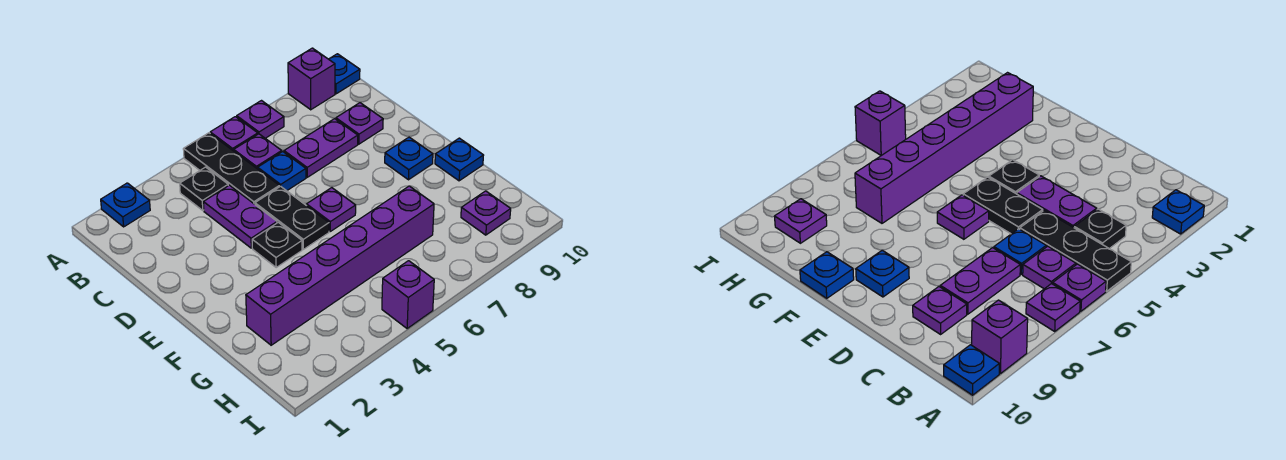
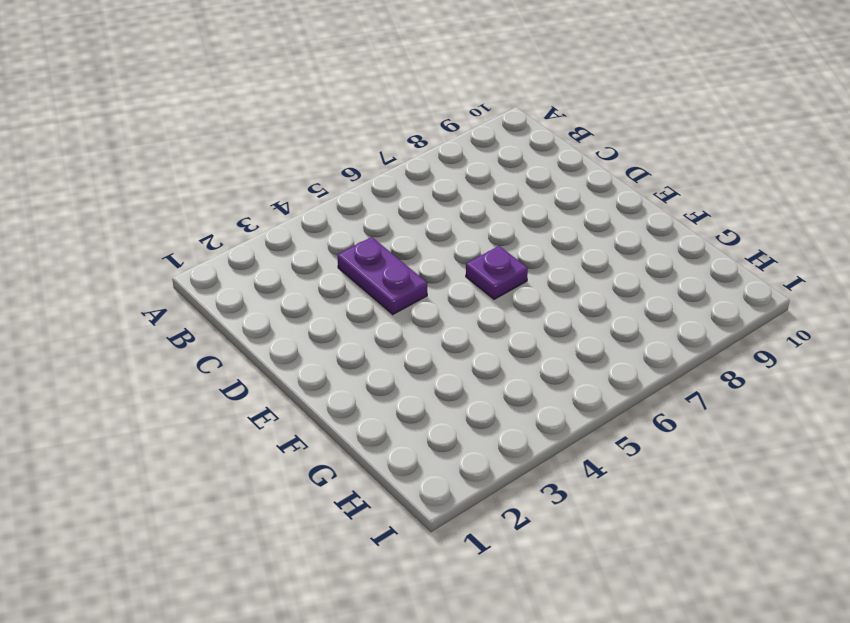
none -> blue plate A2 level 1
none -> black plate A5:C5 level 1
none -> purple plate A6 level 1

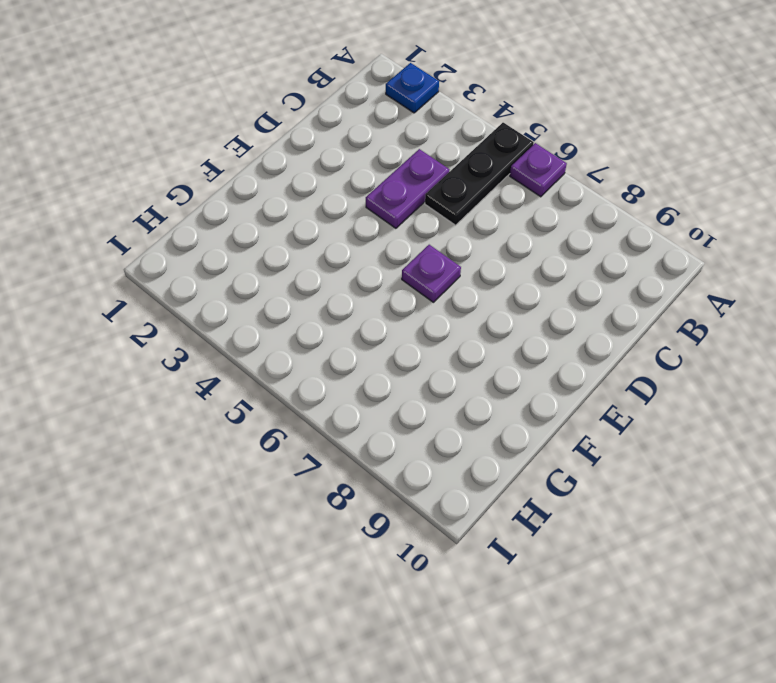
none -> purple plate A7 level 1
none -> purple brick A9 level 1
none -> blue plate A10 level 1

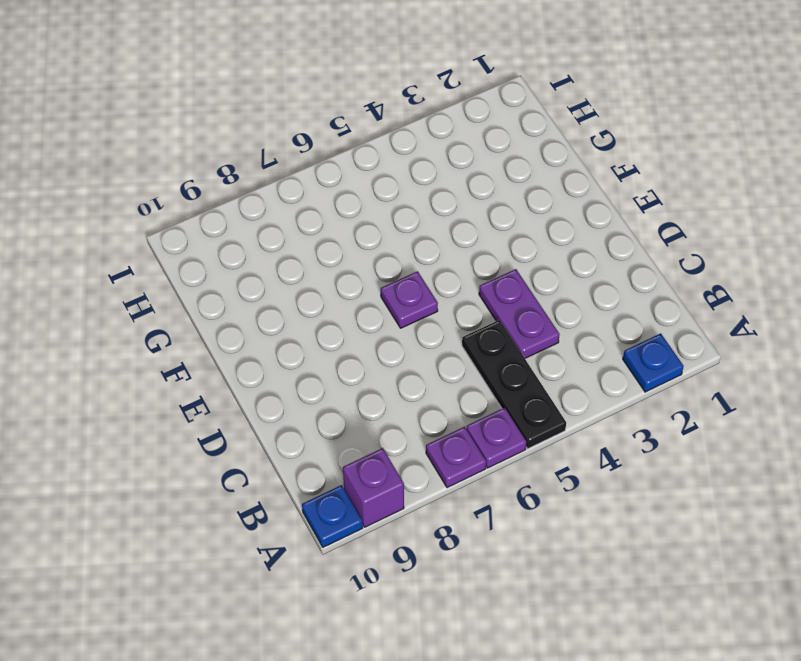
none -> black plate B4 level 1
none -> purple plate B6 level 1
none -> blue plate C6 level 1

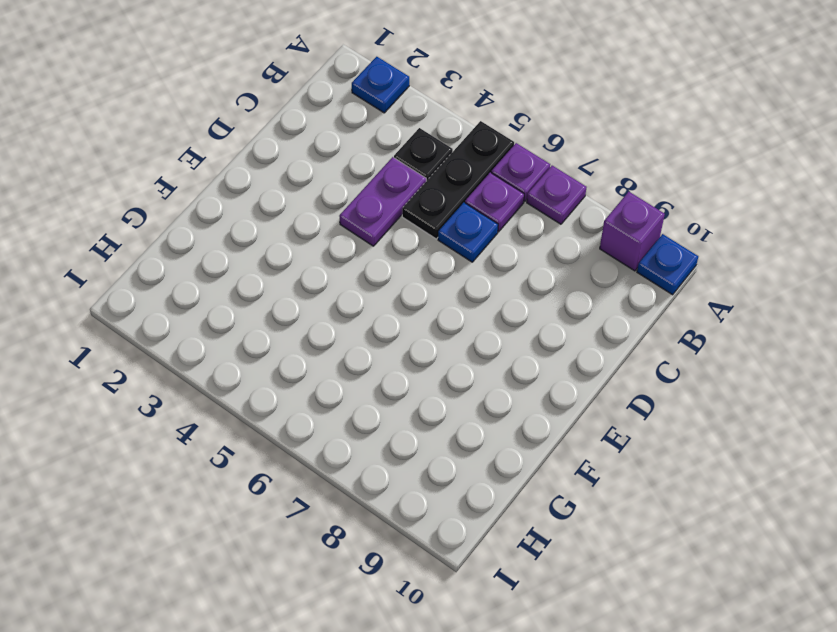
none -> purple plate C7:C8 level 1
none -> purple plate C9 level 1
none -> black plate D5:E5 level 1

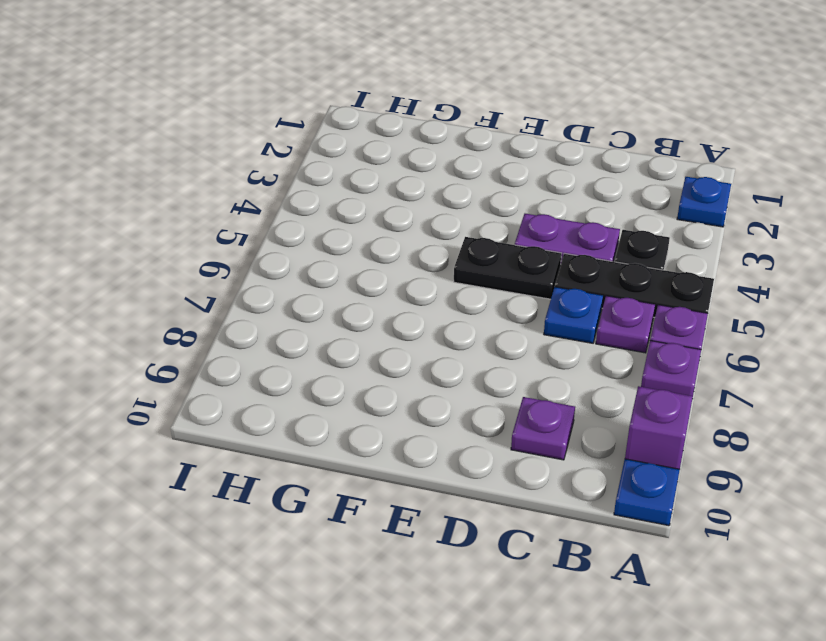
none -> purple plate C7:C8 level 1
none -> black plate E4 level 1
none -> purple plate E6 level 1

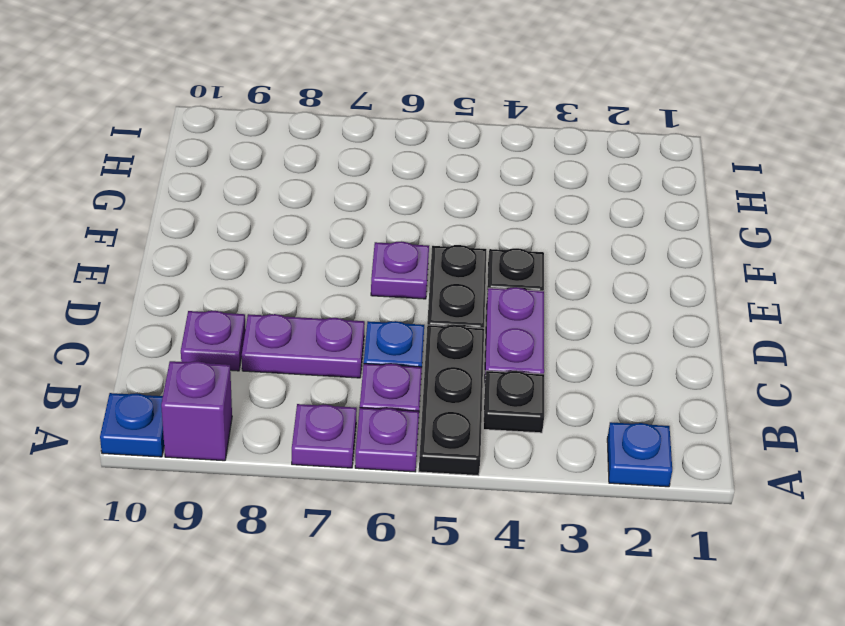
none -> blue plate E9 level 1
none -> blue plate F10 level 1
none -> purple brick G2:G7 level 1

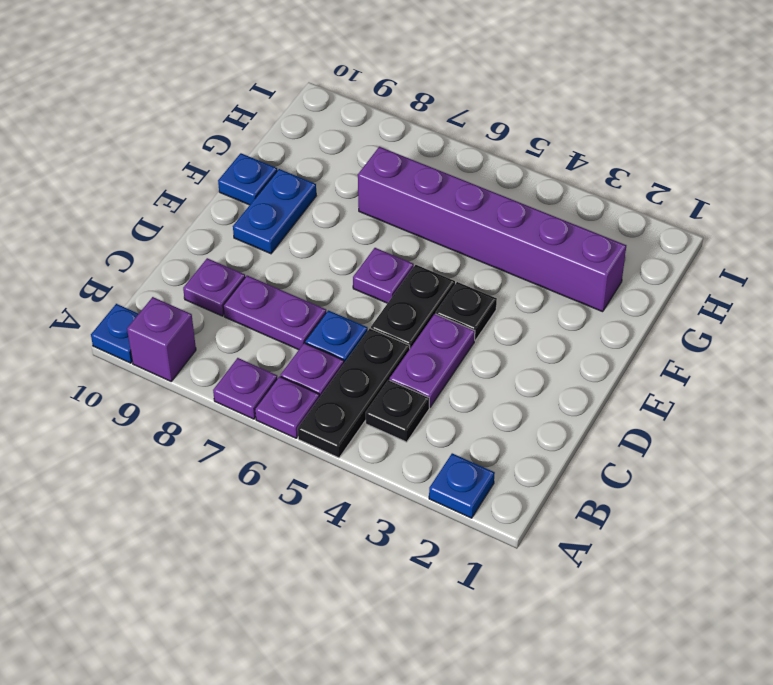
blue plate E9:F9 level 1 -> blue plate E9 level 1
none -> purple plate H9 level 1
none -> purple brick I5 level 1

